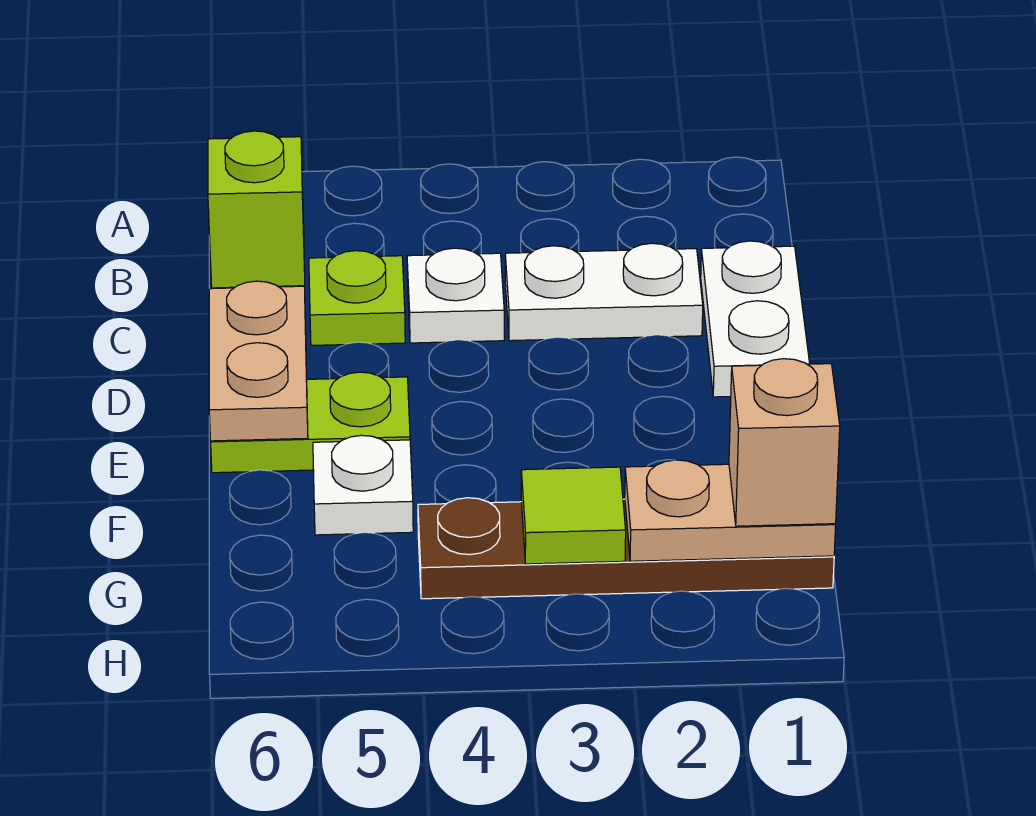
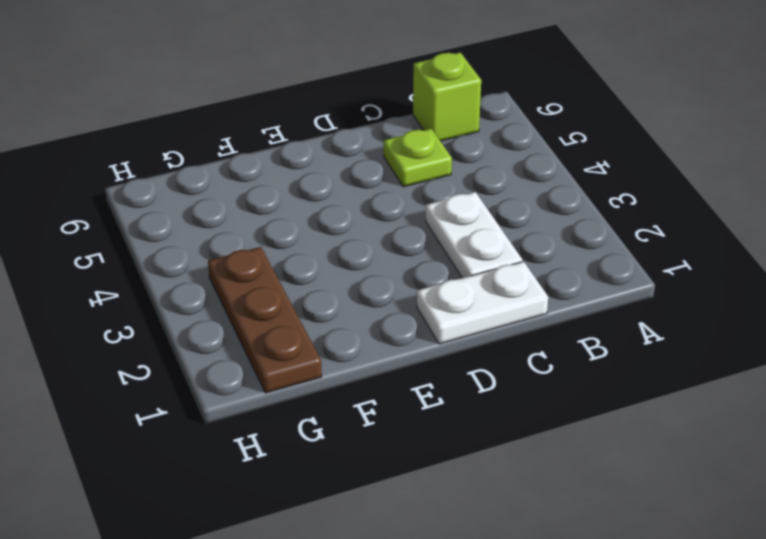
brown plate G1:G3 level 1 -> brown plate G1:G4 level 1
none -> white plate C4 level 1
none -> lime plate E5:E6 level 1
none -> white plate F5 level 1

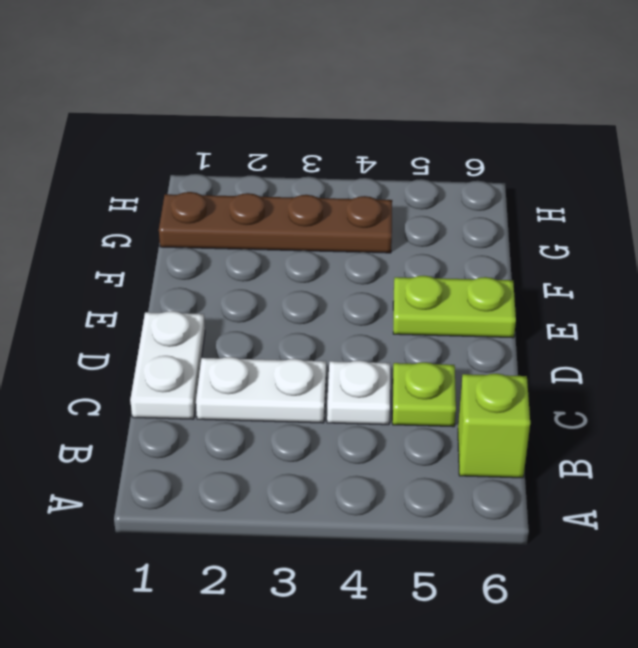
none -> white plate F5 level 1
none -> tan plate D6:E6 level 2
none -> tan plate G1:G2 level 2

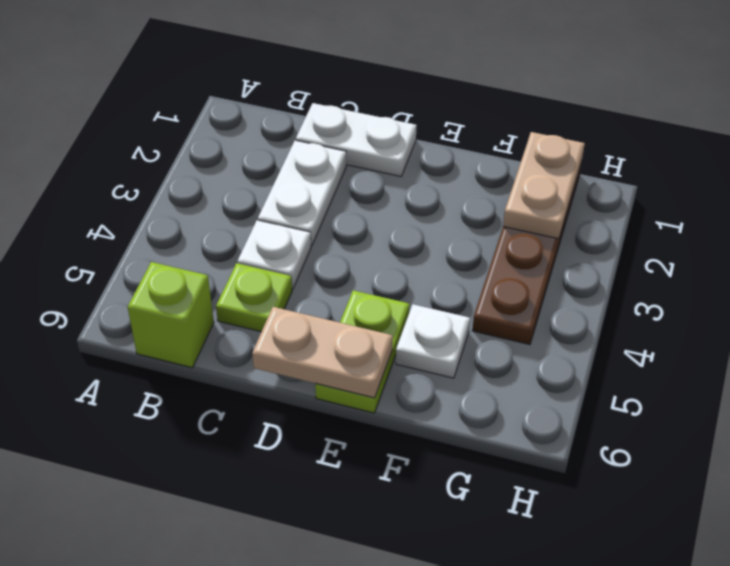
none -> lime tile G3 level 2
none -> tan brick G1 level 3

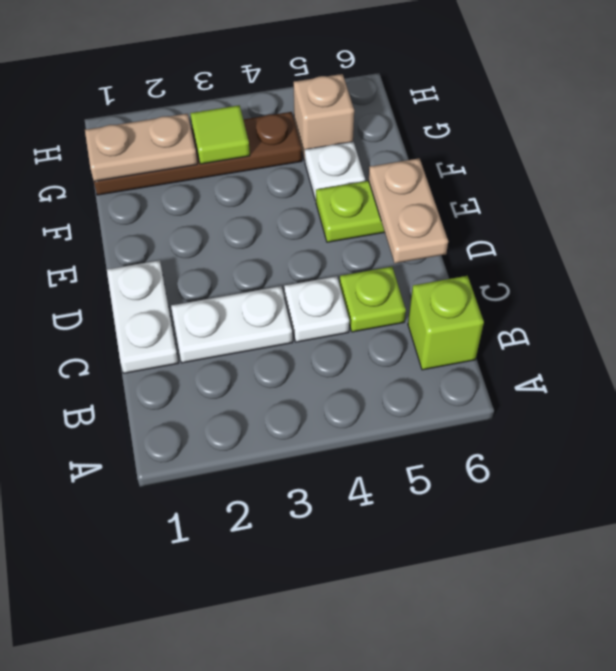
tan brick G5 level 1 -> tan brick G1 level 3

